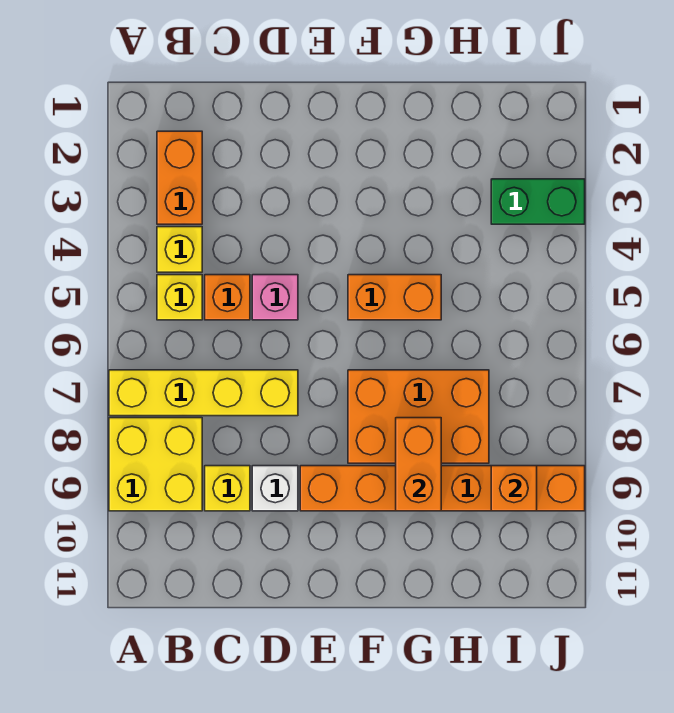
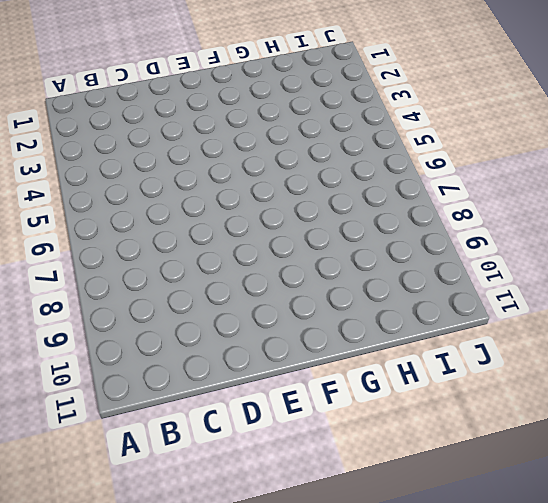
none -> yellow brick A7:D7 level 1
none -> yellow brick A8:B9 level 1
none -> orange brick B2:B3 level 1

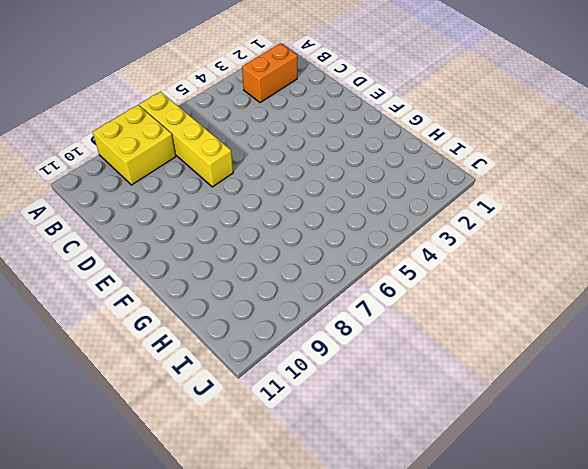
none -> yellow brick B4 level 1
none -> yellow brick B5 level 1
none -> orange brick C5 level 1

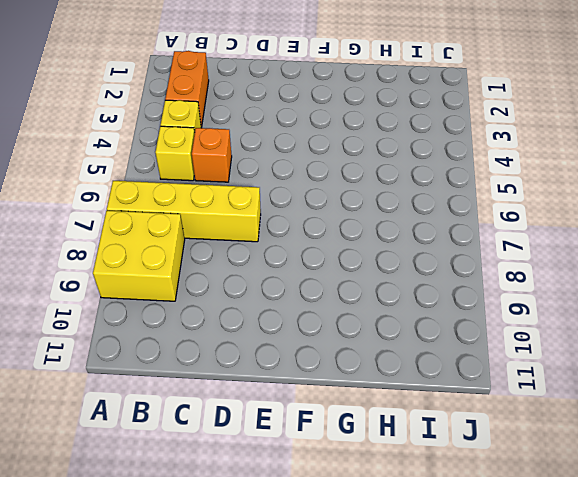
none -> yellow brick C9 level 1
none -> pink brick D5 level 1
none -> white brick D9 level 1

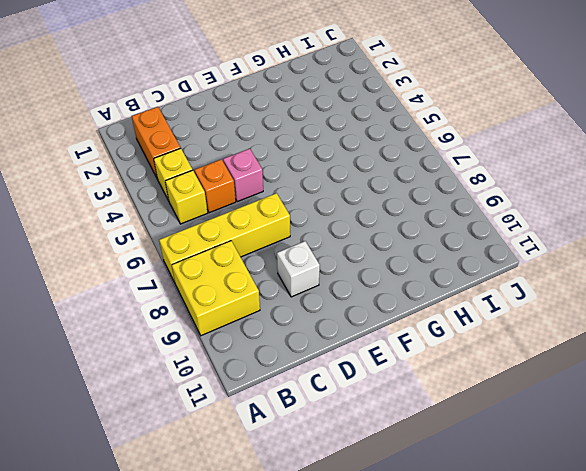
none -> yellow brick C9 level 1
none -> orange brick E9:J9 level 1
none -> orange brick F5:G5 level 1

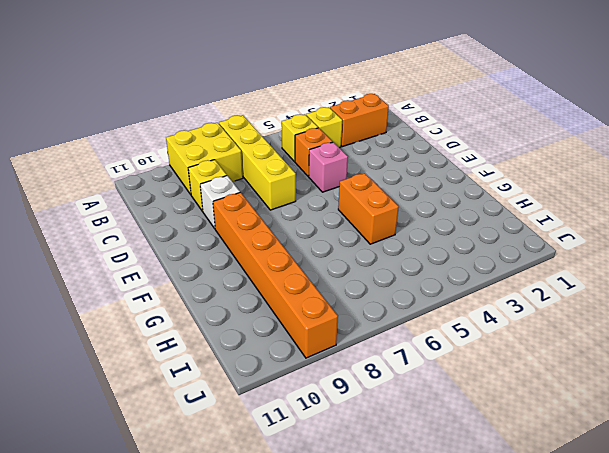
none -> orange brick F7:H8 level 1
none -> green brick I3:J3 level 1
none -> orange brick G8:G9 level 2

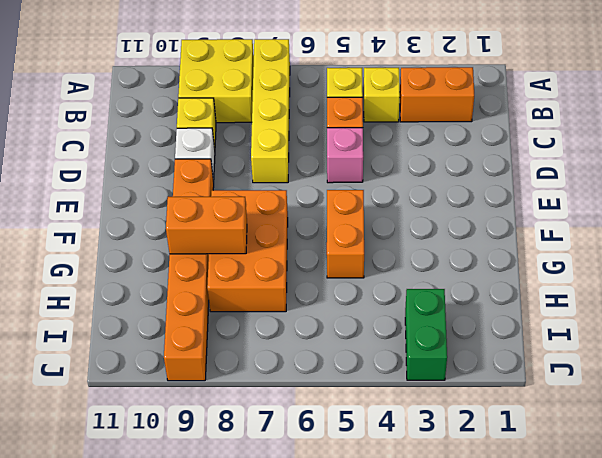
none -> orange brick I9 level 2

